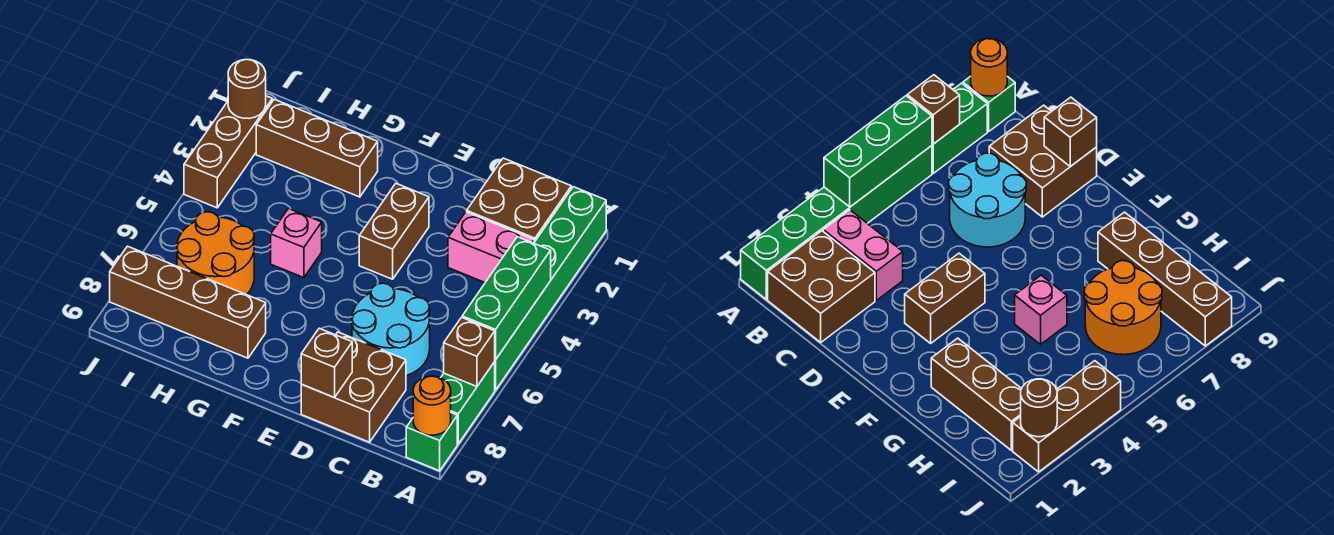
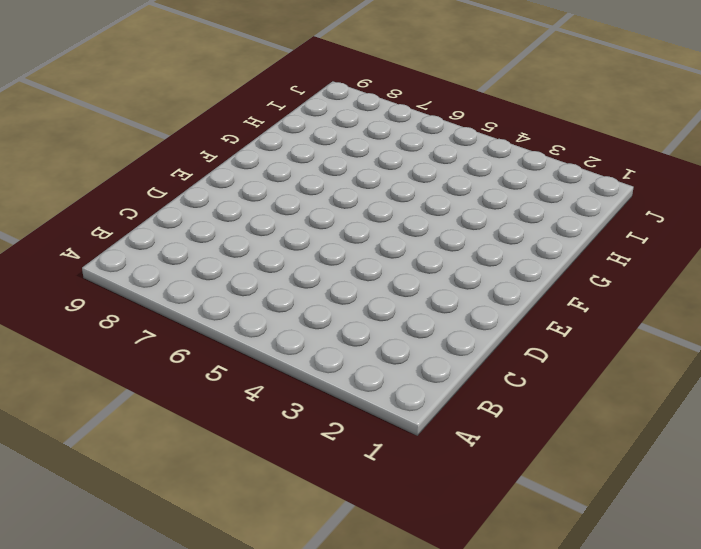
none -> green brick A1:A6 level 1
none -> green brick A7:A8 level 1
none -> green brick A9 level 1

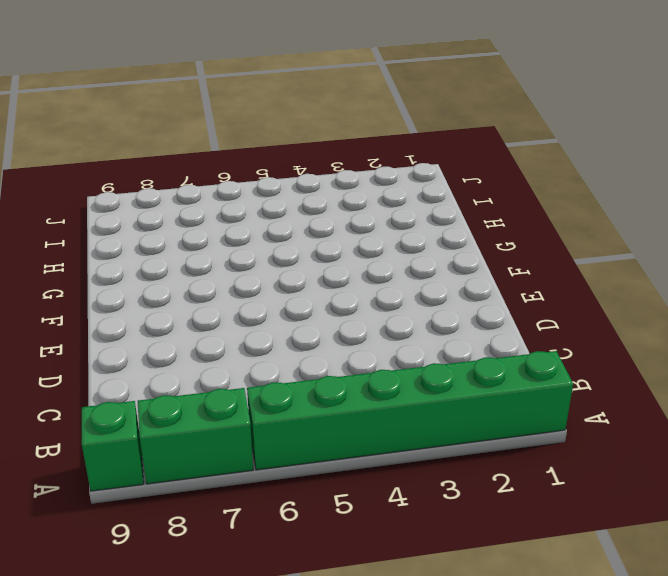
none -> brown brick B1:C2 level 1
none -> pink brick B3:C3 level 1
none -> cyan round brick C6:D7 level 1

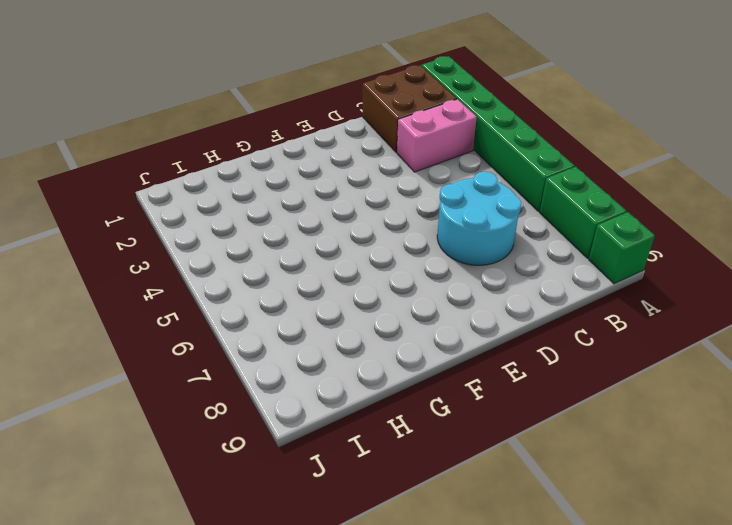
none -> brown brick C8:D9 level 1
none -> brown brick E3:E4 level 1
none -> brown brick G2:I2 level 1

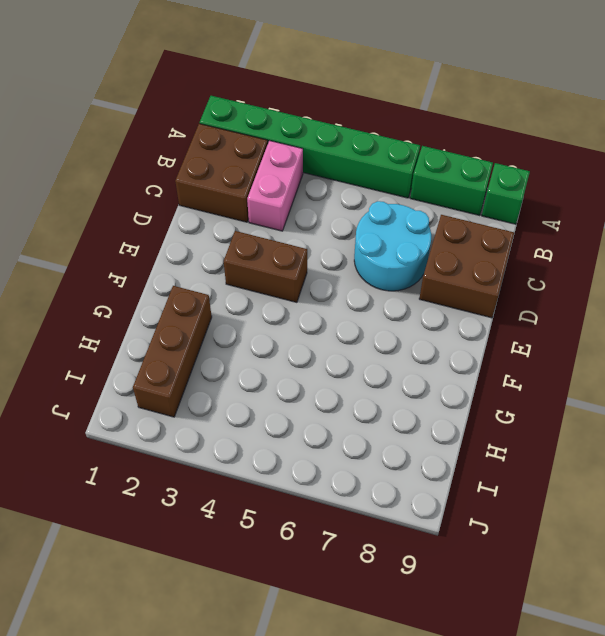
none -> pink brick G5 level 1
none -> brown brick G8:J8 level 1
none -> orange round brick H6:I7 level 1

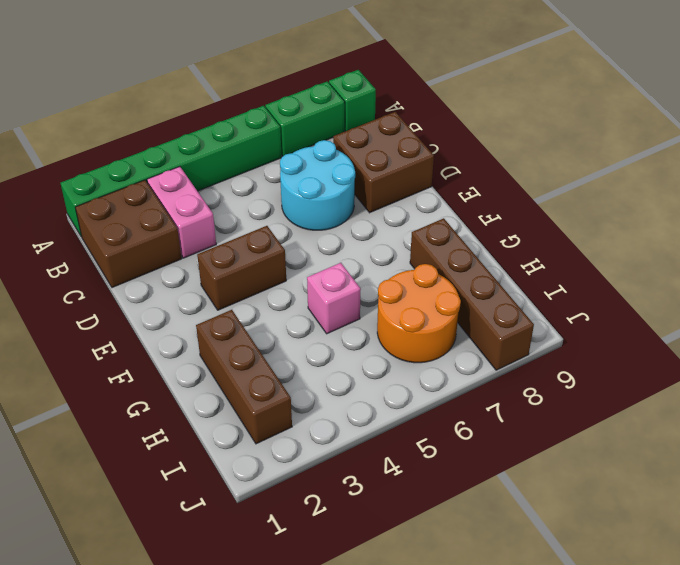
none -> brown brick J2:J4 level 1
none -> green brick A4:A6 level 2
none -> brown brick A7 level 2

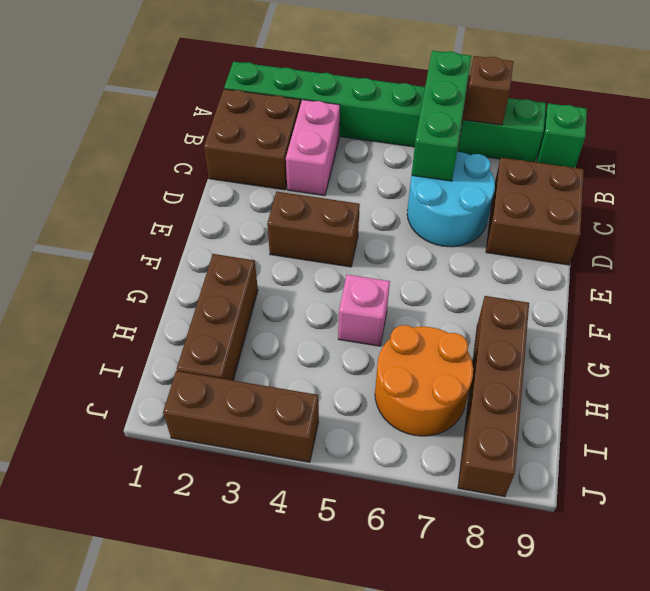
green brick A6:C6 level 2 -> green brick A4:A6 level 2
none -> orange round brick A9 level 2
none -> brown brick D9 level 2
none -> brown round brick J2 level 2

